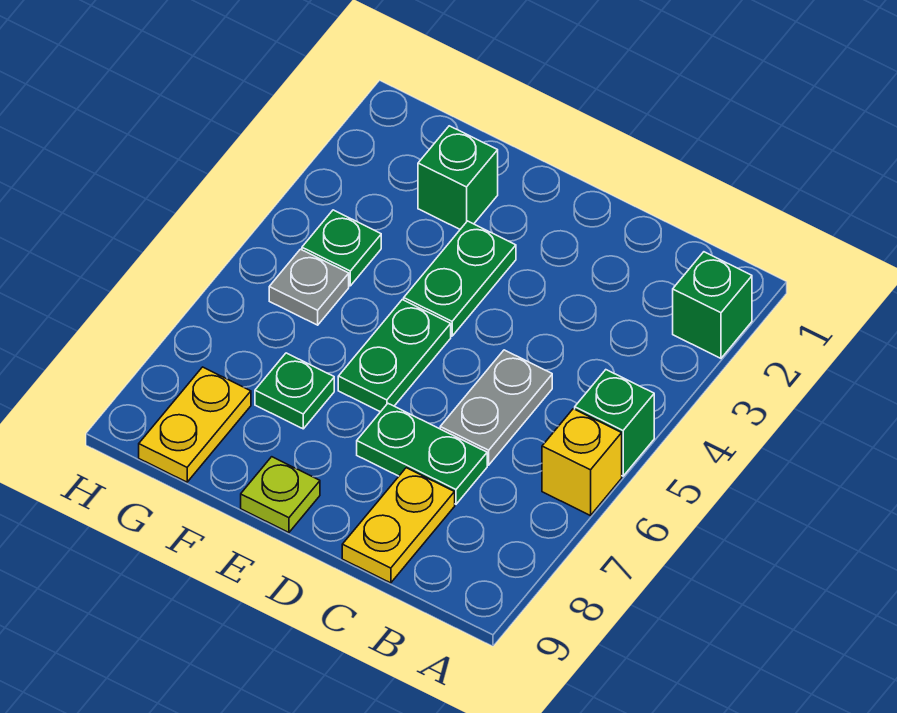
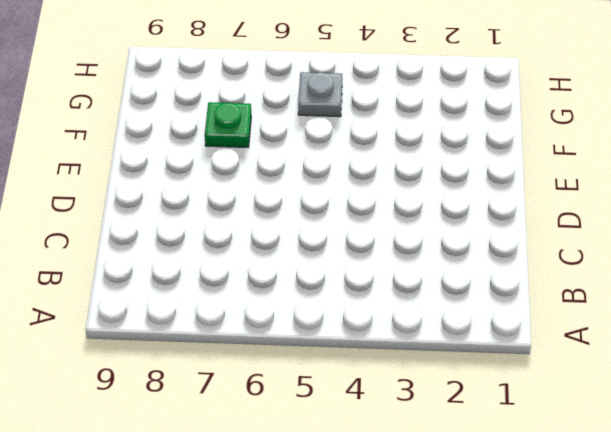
none -> green brick A2 level 1
none -> green brick A5 level 1
none -> yellow brick A6 level 1

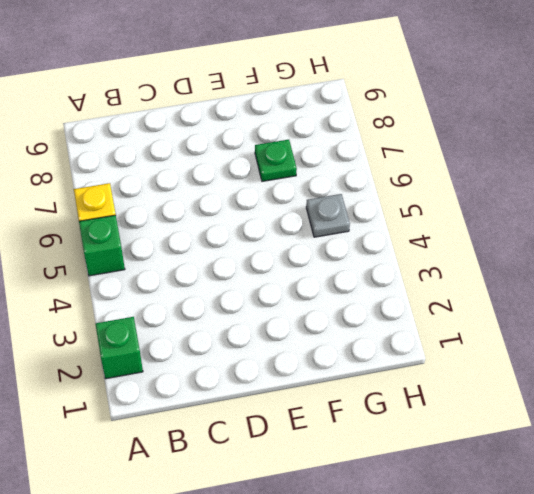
none -> grey plate C5:C6 level 1
none -> green plate C7:D7 level 1
none -> yellow plate C8:C9 level 1

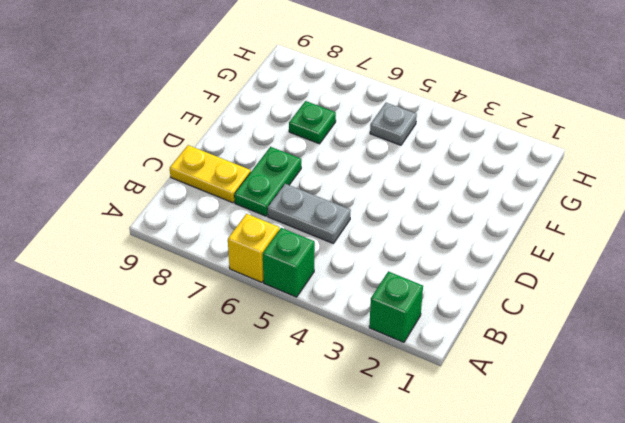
none -> green plate E3:E4 level 1
none -> green plate E5:E6 level 1
none -> lime plate E9 level 1

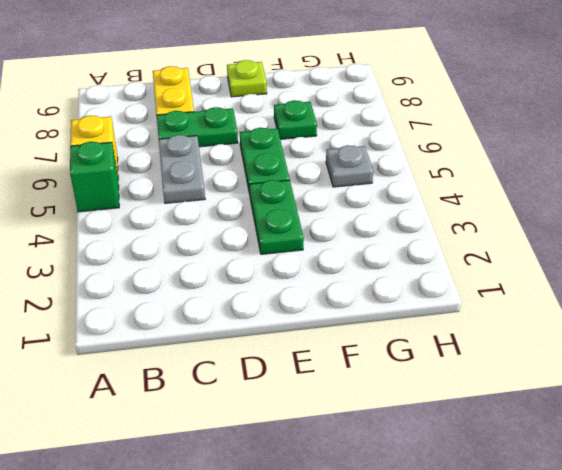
none -> green brick A2 level 1
none -> green brick F2 level 1
none -> green plate G4 level 1

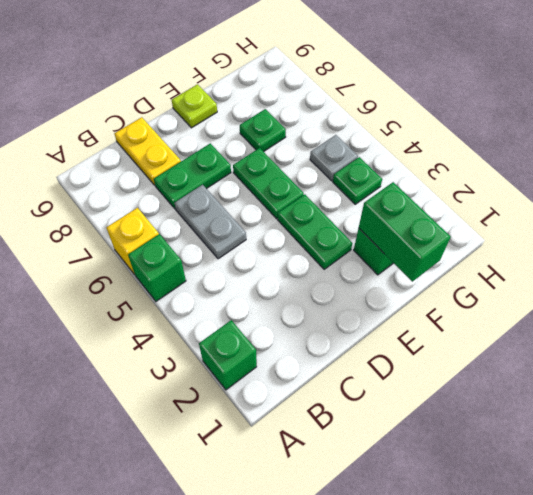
green brick F1:F2 level 2 -> none
none -> yellow plate G8:G9 level 1

